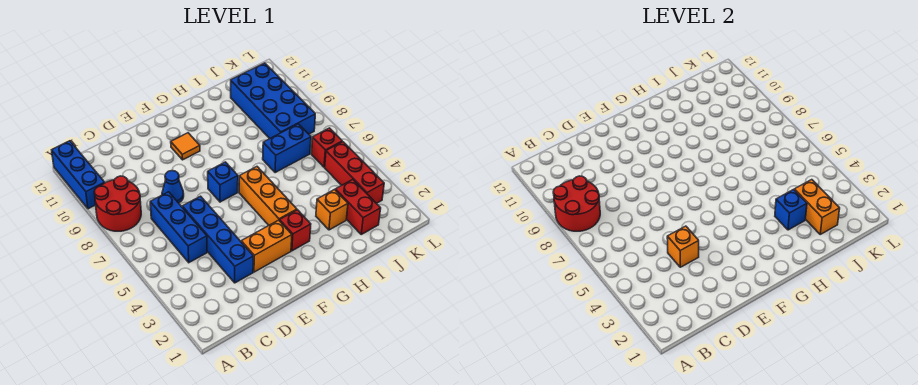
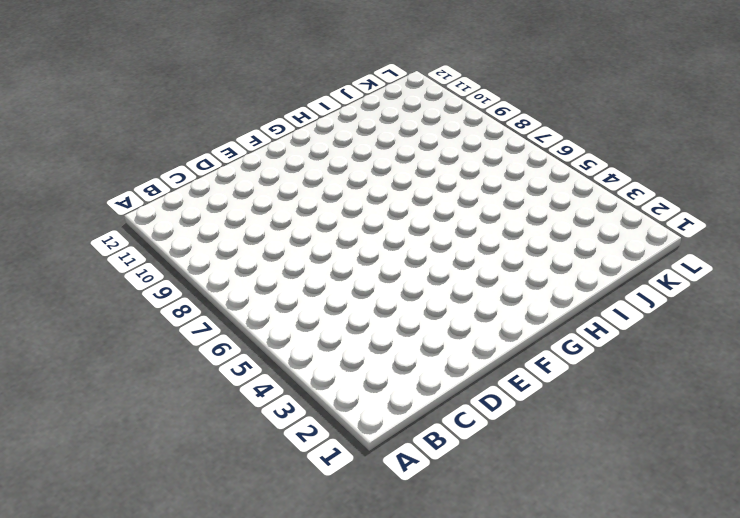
none -> red round brick A8:B9 level 1
none -> blue brick A10:A12 level 1
none -> blue brick C5:C7 level 1

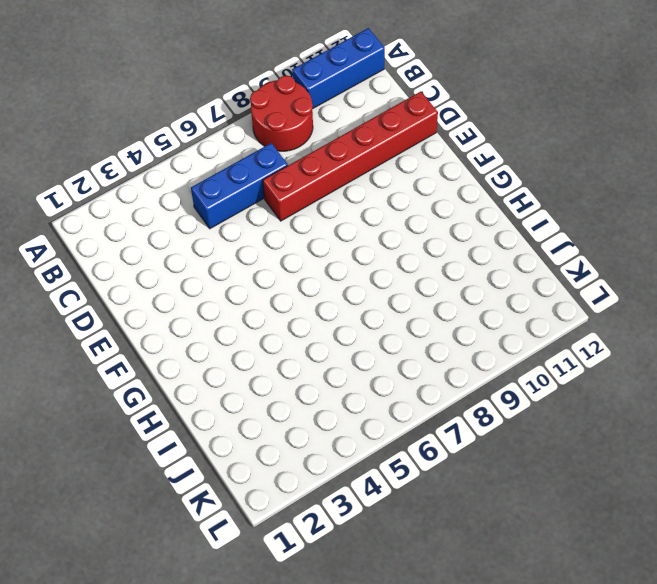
red brick D7:D12 level 1 -> blue cone D8 level 1
none -> blue brick D3:D6 level 1
none -> orange brick E3:F3 level 1
none -> blue brick F7 level 1

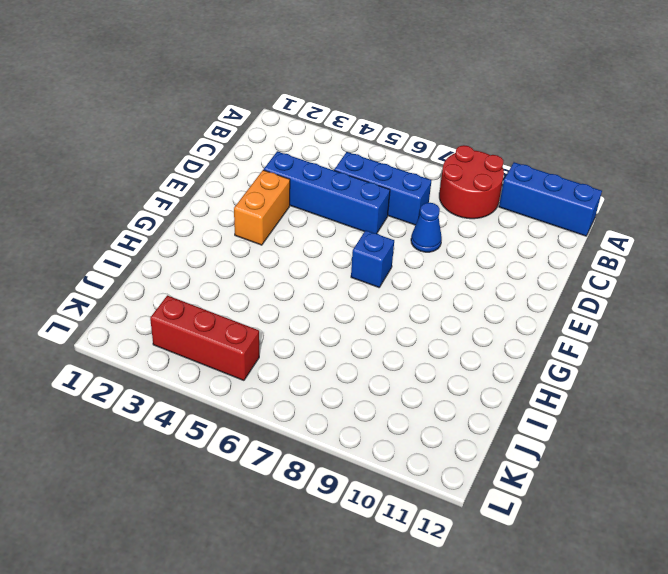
none -> orange tile F10 level 1
none -> red brick G3 level 1
none -> orange brick G4:G6 level 1

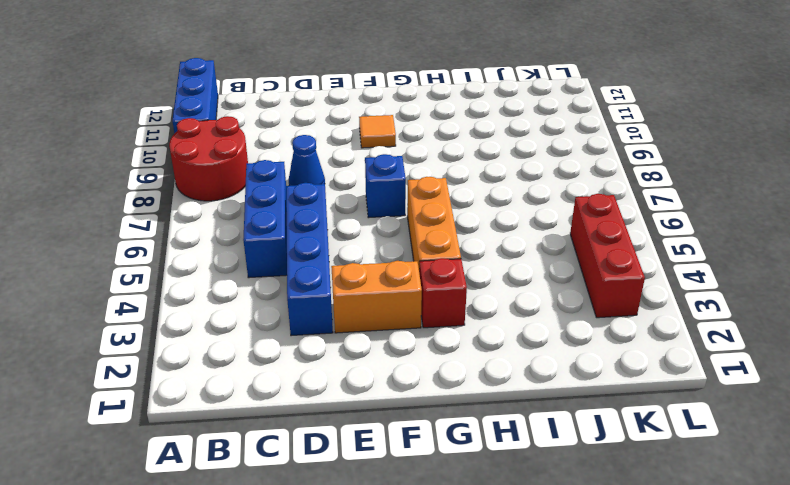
none -> orange brick I3 level 1
none -> blue brick I7:J7 level 1
none -> red brick J2:J3 level 1

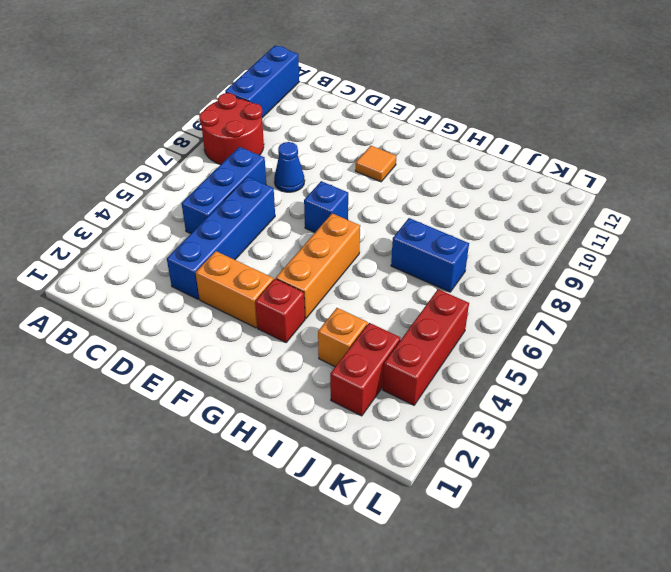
none -> blue brick J8:K11 level 1
none -> red brick K6 level 1
none -> red round brick A8:B9 level 2

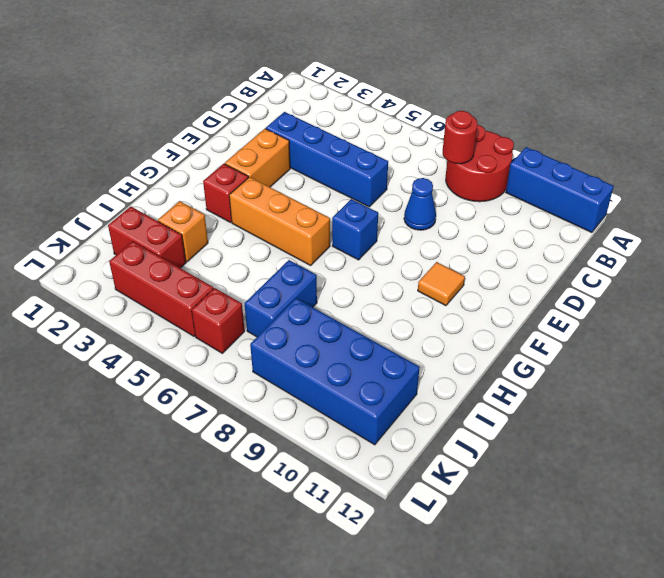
red round brick B8 level 2 -> red round brick A8:B9 level 2
none -> blue brick C5:C7 level 1
none -> orange brick D4 level 2
none -> blue brick I3 level 2

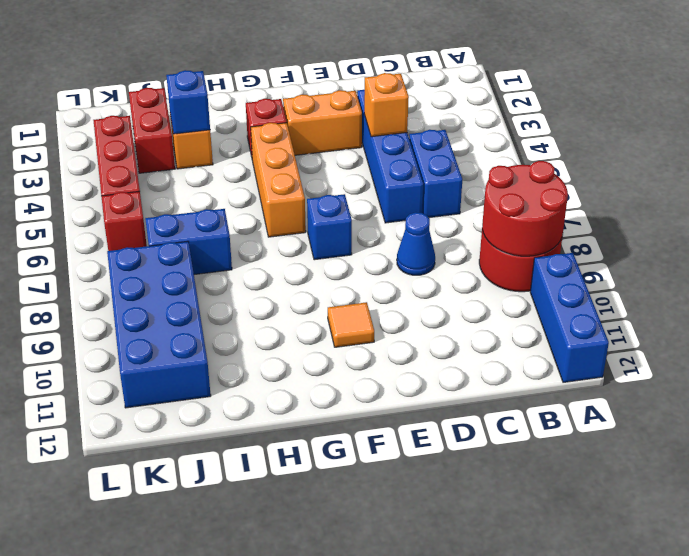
blue brick C5:C6 level 1 -> blue brick C5:C7 level 1
none -> orange brick J2:J3 level 2

